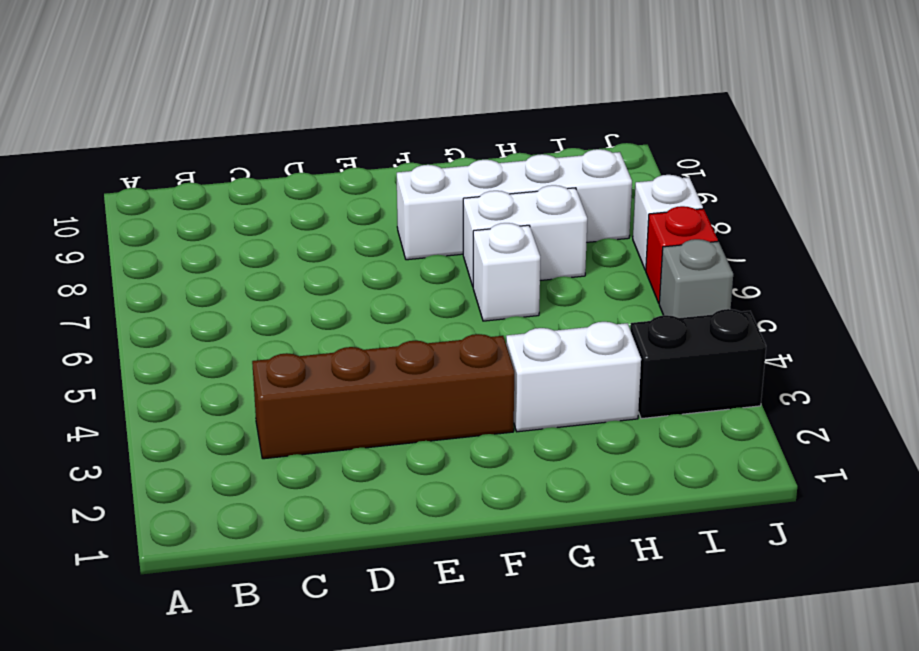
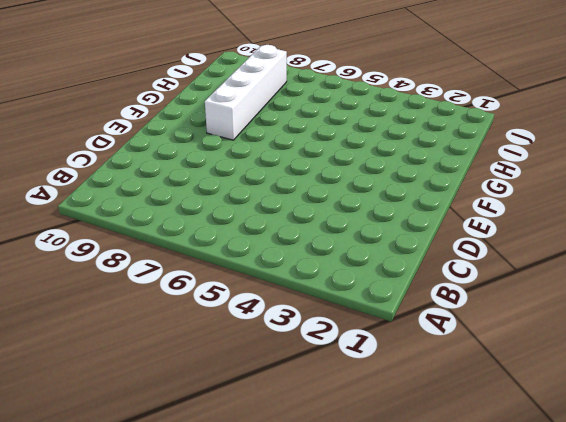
none -> brown brick C3:F3 level 1
none -> white brick G3:H3 level 1

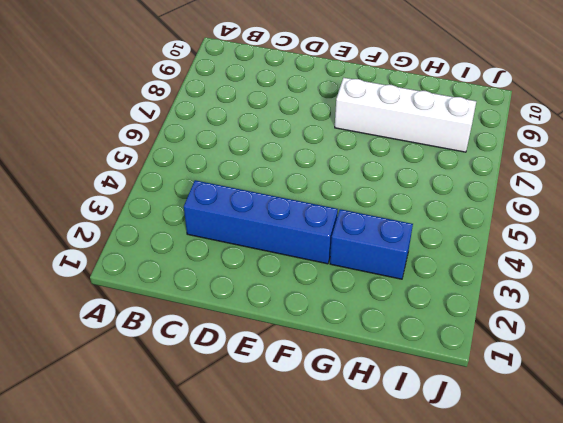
blue brick C3:F3 level 1 -> brown brick C3:F3 level 1
blue brick G3:H3 level 1 -> white brick G3:H3 level 1
none -> white brick G6 level 1
none -> white brick G7:H7 level 1

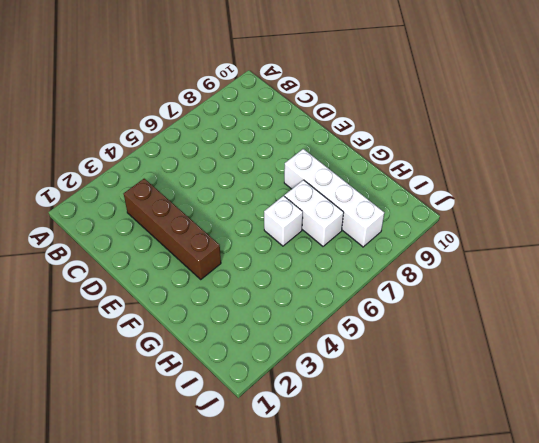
none -> white brick G3:H3 level 1
none -> black brick I3:J3 level 1

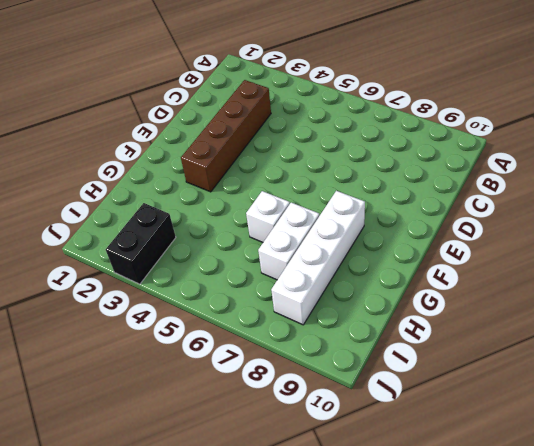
none -> white brick G3:H3 level 1
none -> grey brick J5 level 1

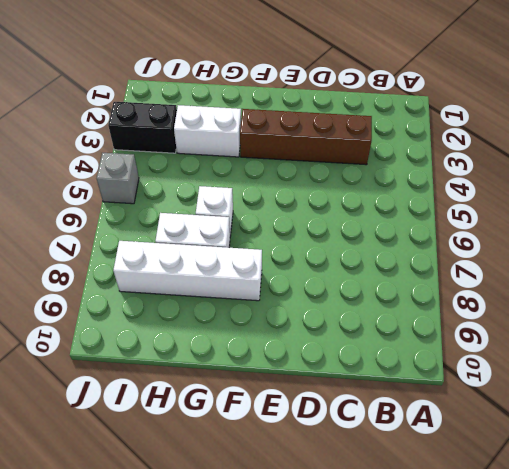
none -> red brick J6 level 1
none -> white brick J7 level 1

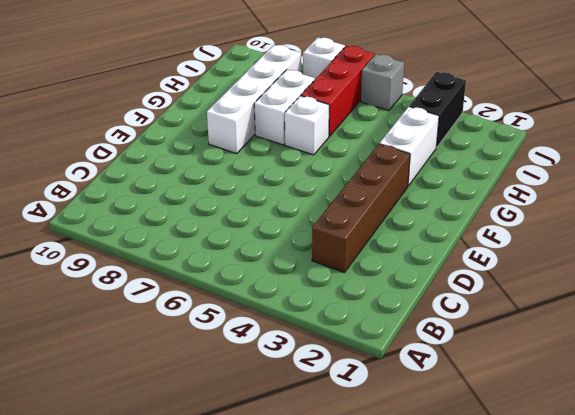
red brick H6:J6 level 1 -> red brick J6 level 1

